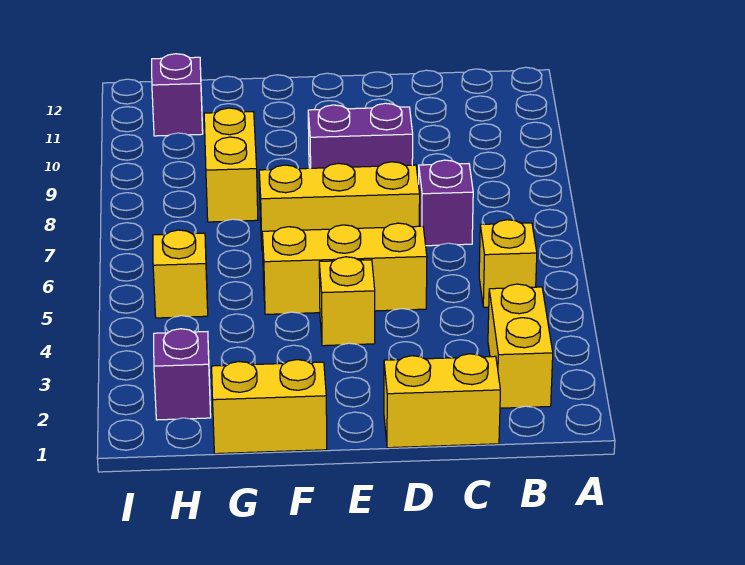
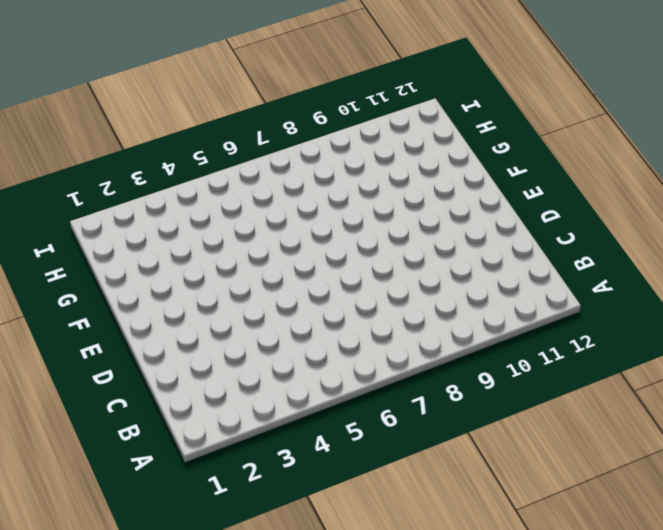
none -> yellow brick B2:B3 level 1
none -> yellow brick B5 level 1
none -> yellow brick C1:D1 level 1

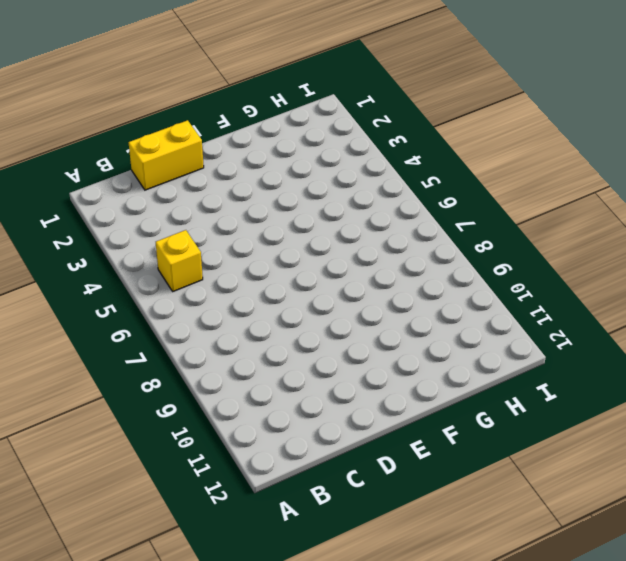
none -> yellow brick B2:B3 level 1
none -> purple brick C7 level 1
none -> yellow brick D5:F5 level 1

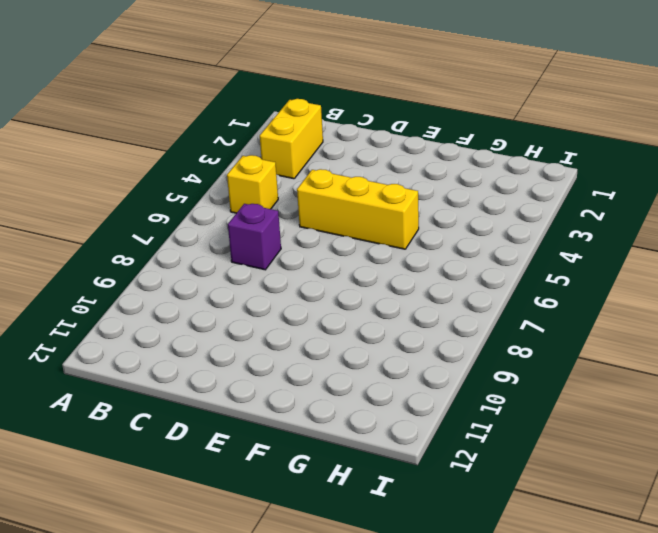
none -> yellow brick C1:D1 level 1
none -> yellow brick D7:F7 level 1
none -> purple brick D9:E9 level 1

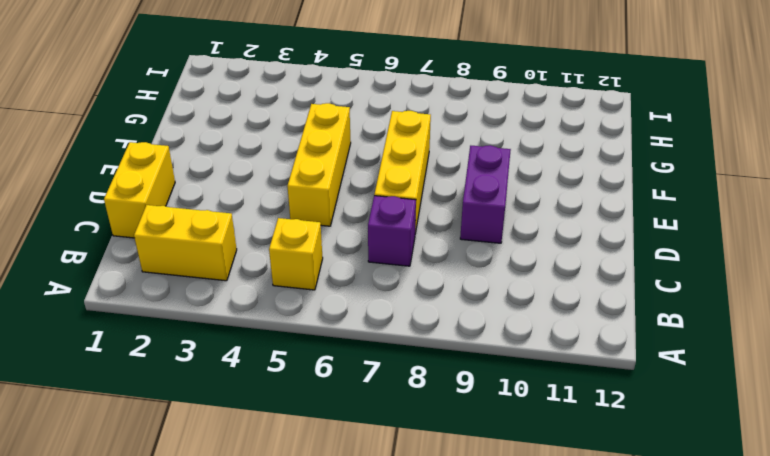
none -> yellow brick E4 level 1
none -> yellow brick F1:G1 level 1
none -> yellow brick G8:G9 level 1

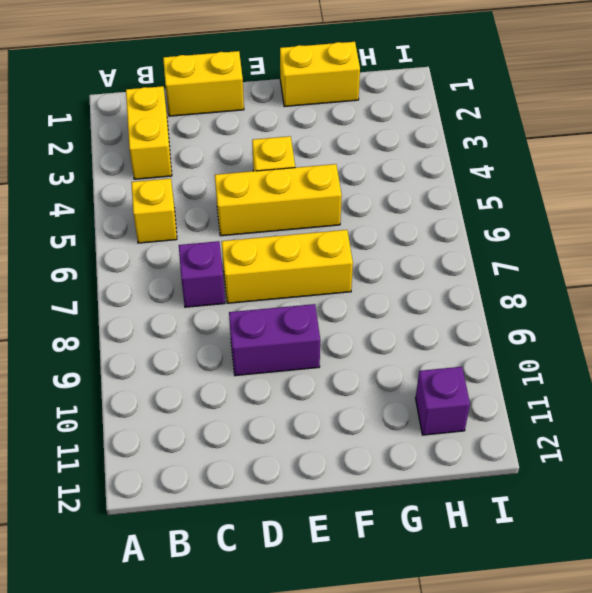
none -> yellow brick G8:G9 level 1
none -> purple brick H2 level 1
none -> yellow brick H5 level 1

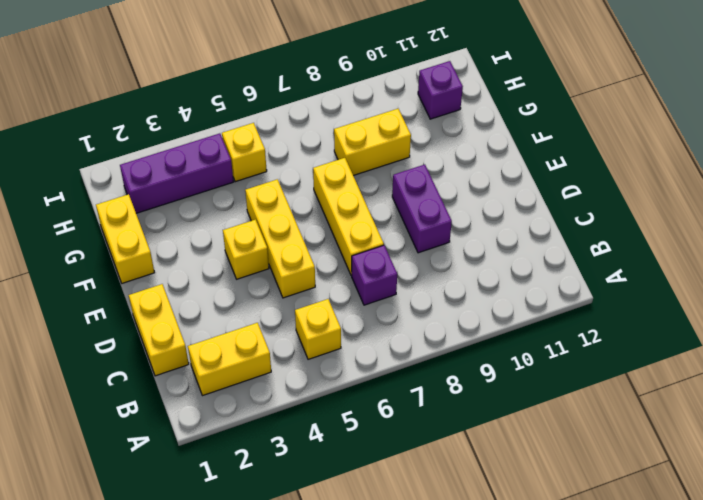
purple brick H2:H4 level 1 -> purple brick H2 level 1

